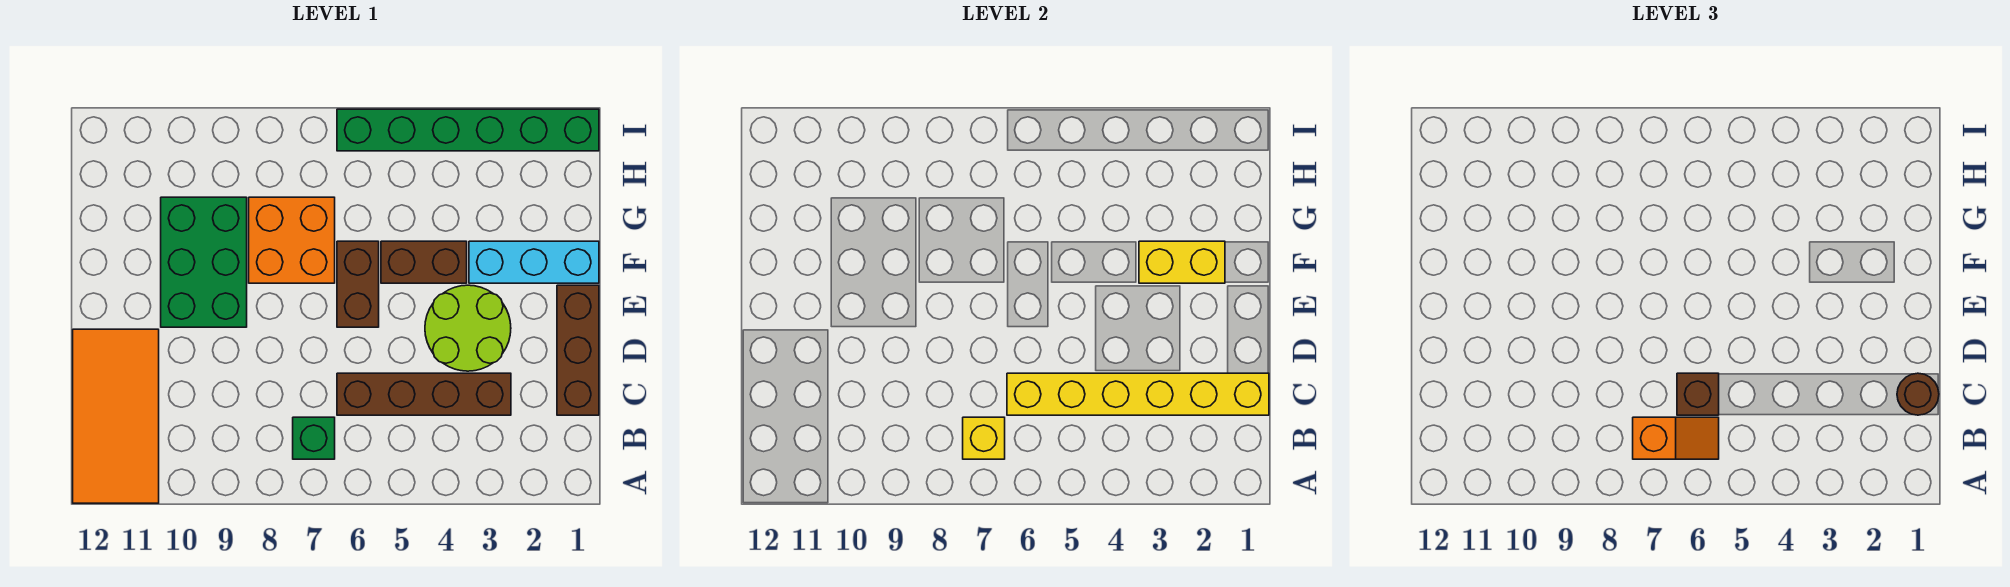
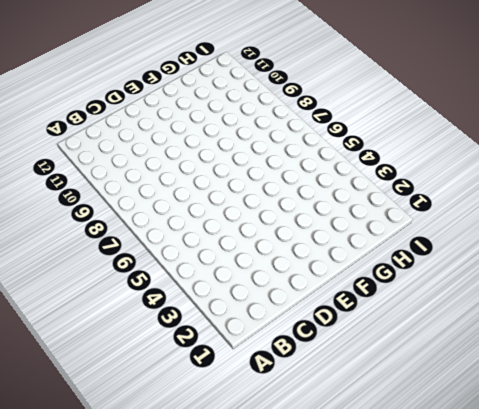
none -> orange tile A11:D12 level 1
none -> green brick B7 level 1
none -> brown brick C1:E1 level 1

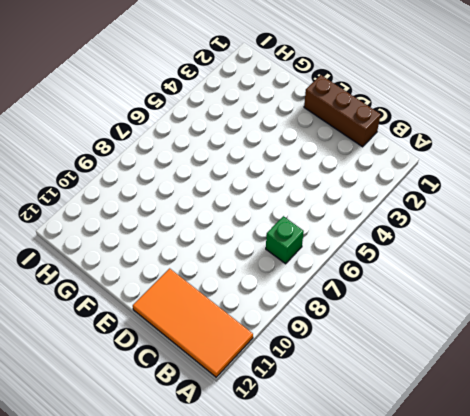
none -> brown brick C3:C6 level 1
none -> lime round brick D3:E4 level 1
none -> brown brick E6:F6 level 1

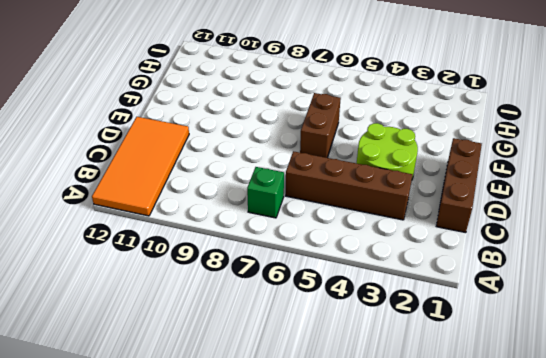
none -> green brick E9:G10 level 1
none -> cyan brick F1:F3 level 1
none -> brown brick F4:F5 level 1

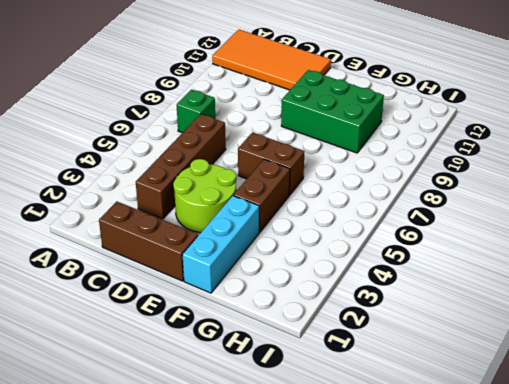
none -> orange brick F7:G8 level 1
none -> green brick I1:I6 level 1
none -> yellow brick B7 level 2

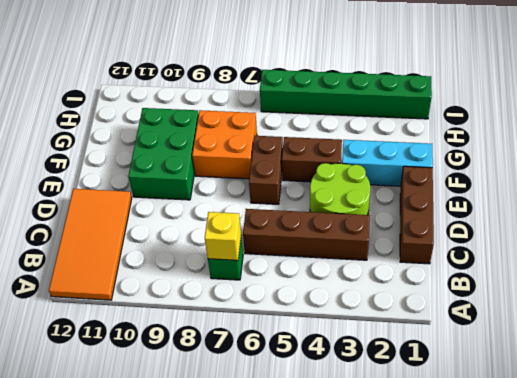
none -> yellow brick C1:C6 level 2
none -> yellow brick F2:F3 level 2
none -> orange slope B6:B7 level 3 top 7

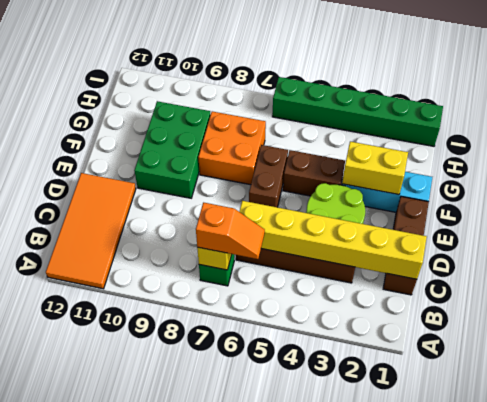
none -> brown round brick C1 level 3
none -> brown brick C6 level 3

